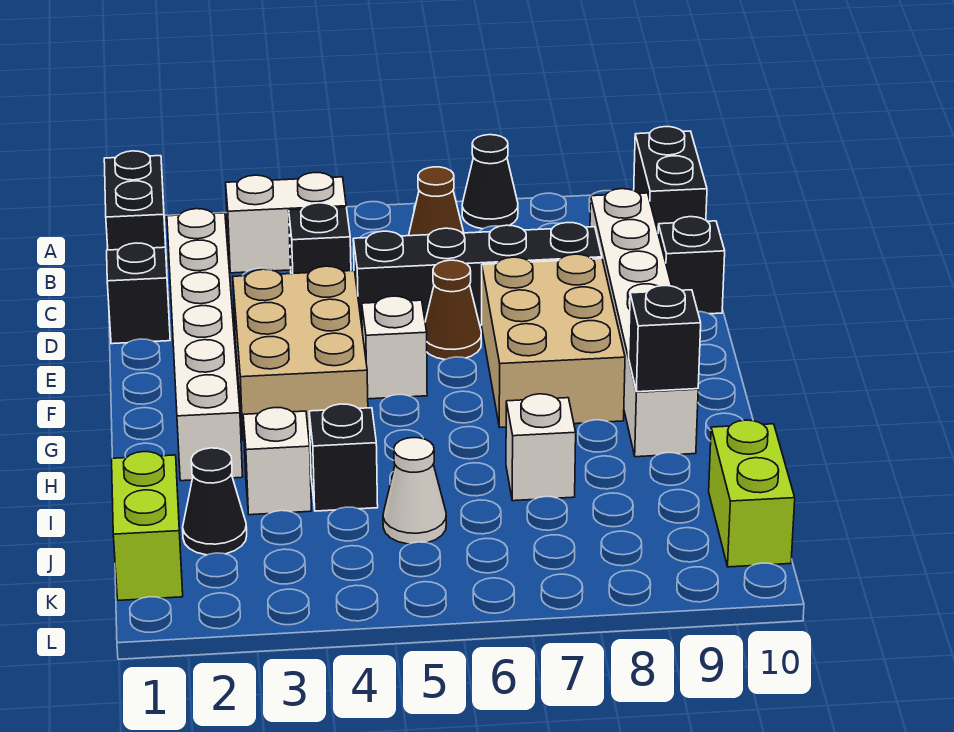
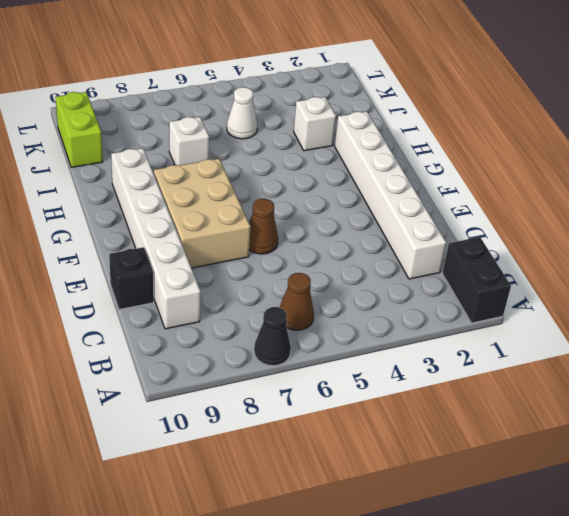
none -> black brick A10:B10 level 1
none -> white brick B3:B4 level 1
none -> black brick C4 level 1

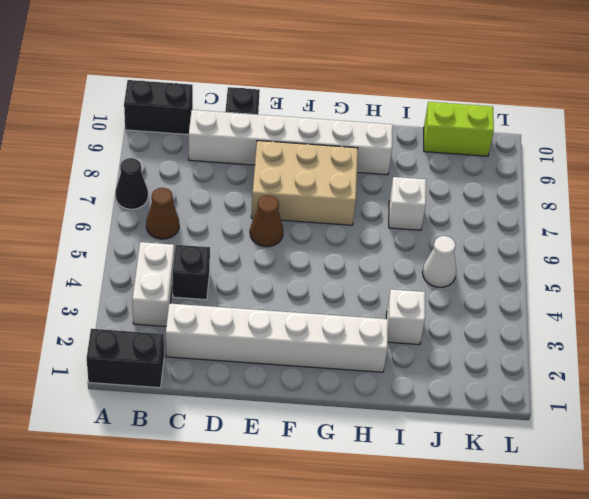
none -> black brick D1 level 1
none -> black brick D5:D8 level 1
none -> tan brick E3:G4 level 1

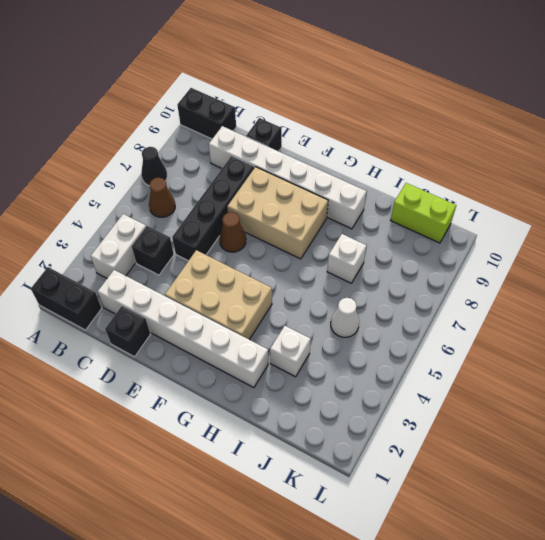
none -> white brick F5 level 1
none -> black brick I4 level 1
none -> lime brick J1:K1 level 1

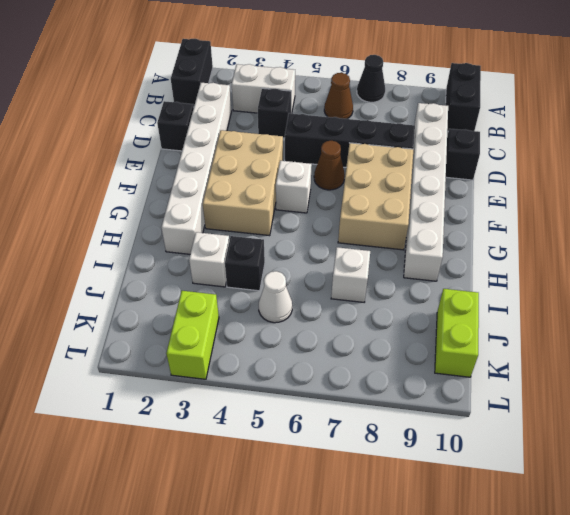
lime brick K3:L3 level 1 -> lime brick J1:K1 level 1
none -> black cone J2 level 1
none -> black brick H9 level 2

